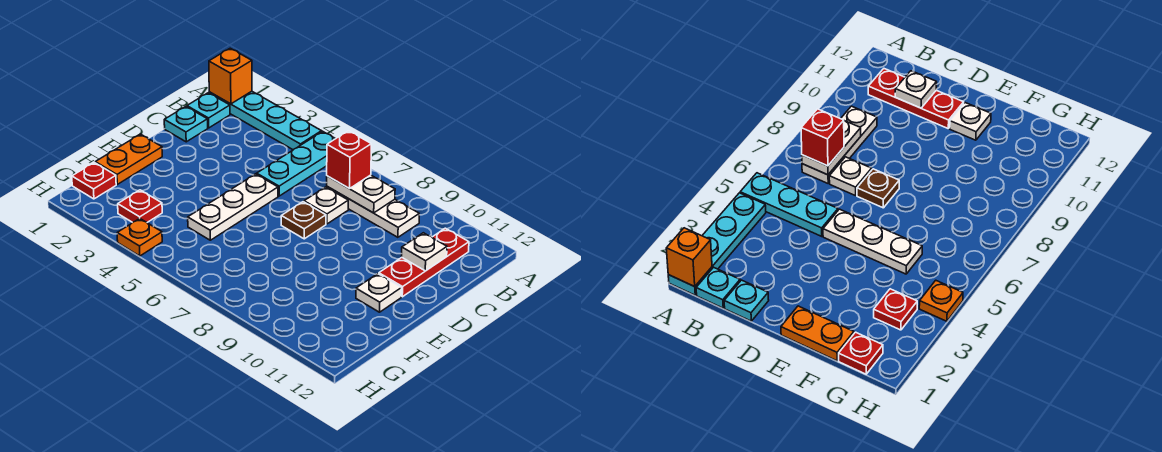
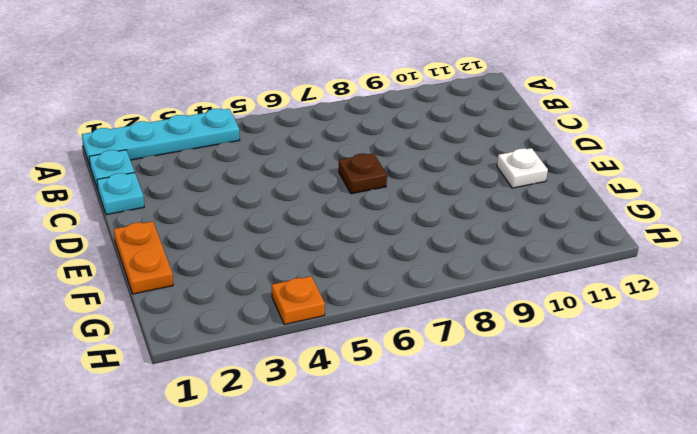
none -> cyan plate A5:C5 level 1
none -> white plate B7:B9 level 1
none -> red plate B11:D11 level 1

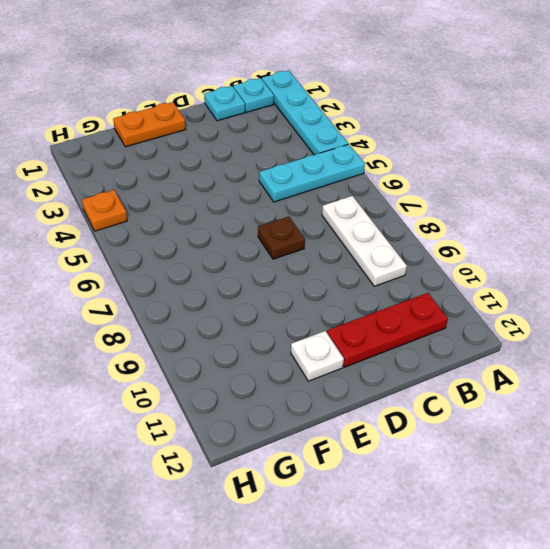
none -> white plate C7 level 1
none -> white plate D5:F5 level 1
none -> red plate G1 level 1

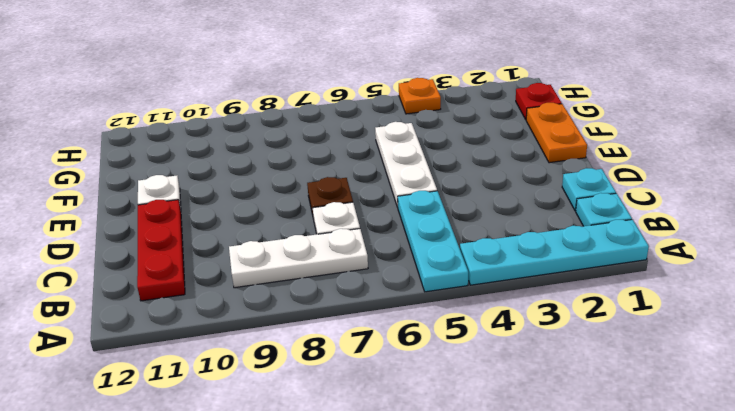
none -> red plate G3 level 1
none -> orange brick A1 level 2
none -> white plate B7:B8 level 2

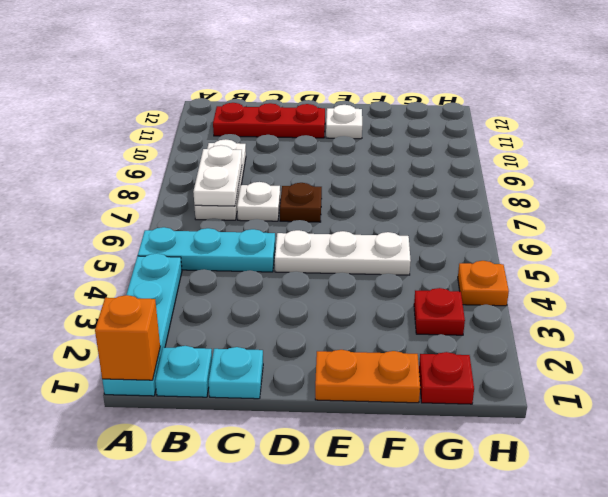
none -> white plate C11 level 2
none -> red brick B7 level 3

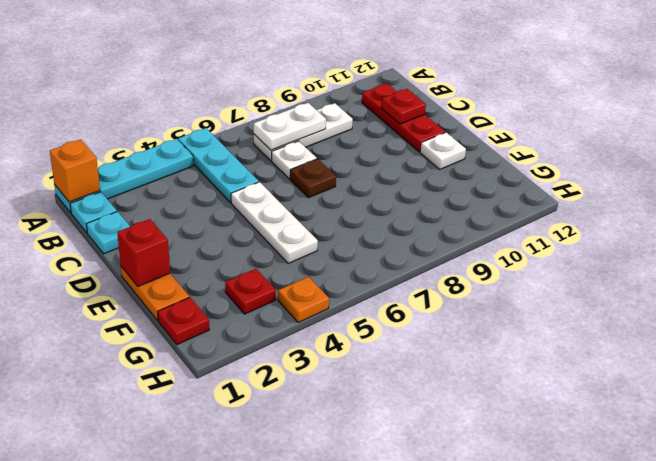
red plate C11 level 2 -> white plate C11 level 2
red brick E1 level 2 -> red brick B7 level 3

